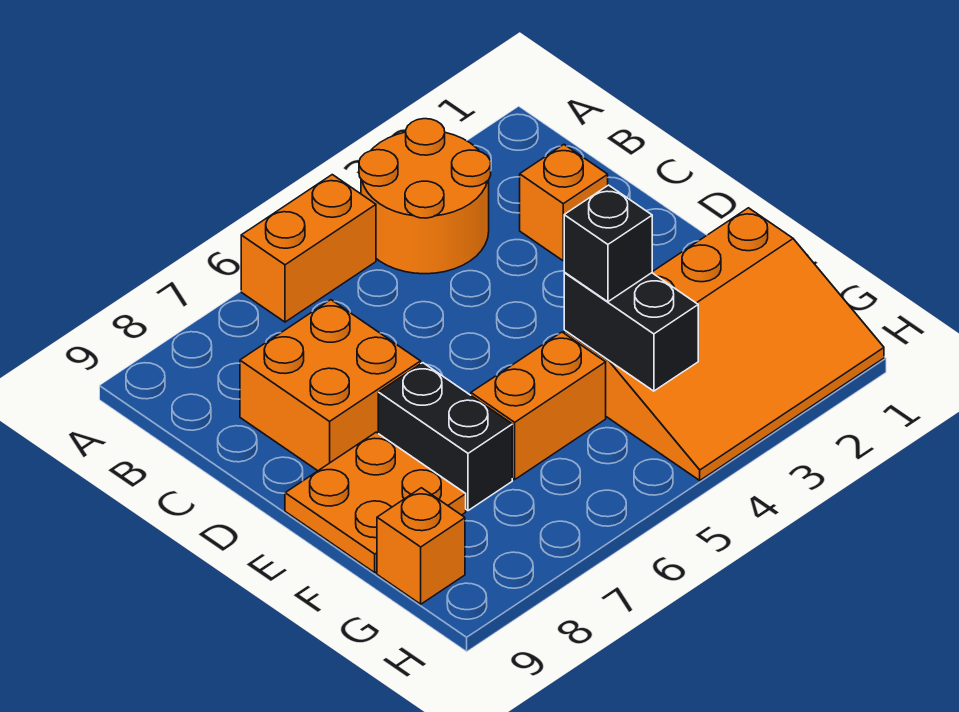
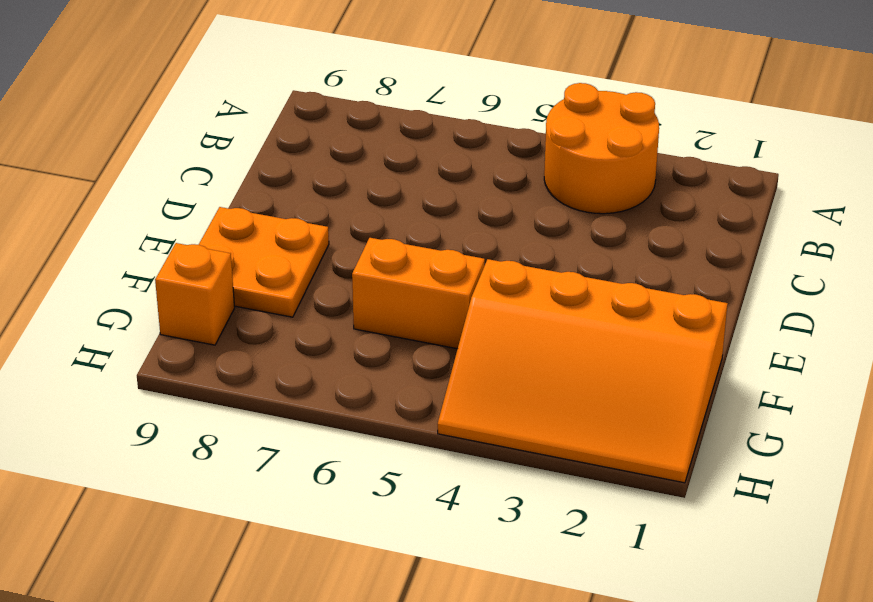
none -> orange brick A5:A6 level 1
none -> orange brick C2 level 1

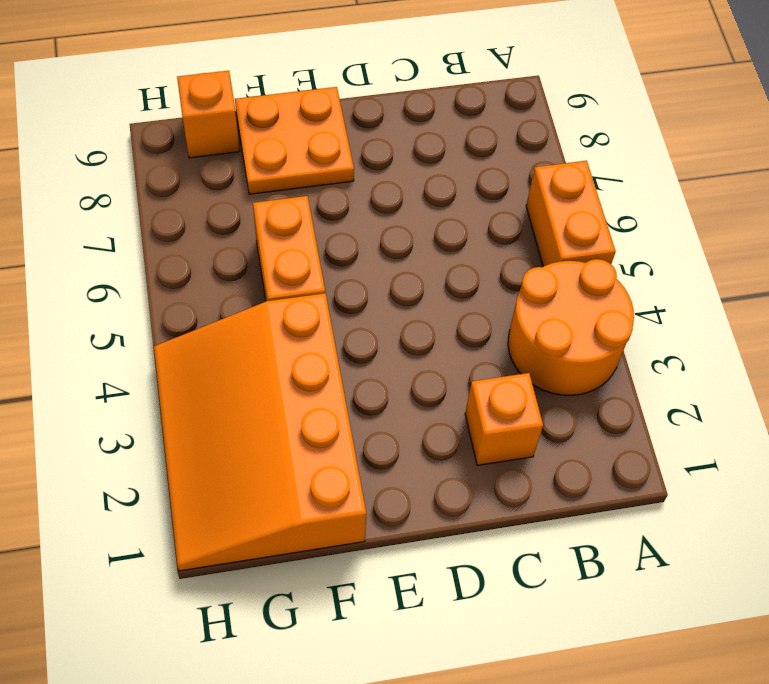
none -> orange brick C7:D8 level 1
none -> black brick E7:F7 level 1

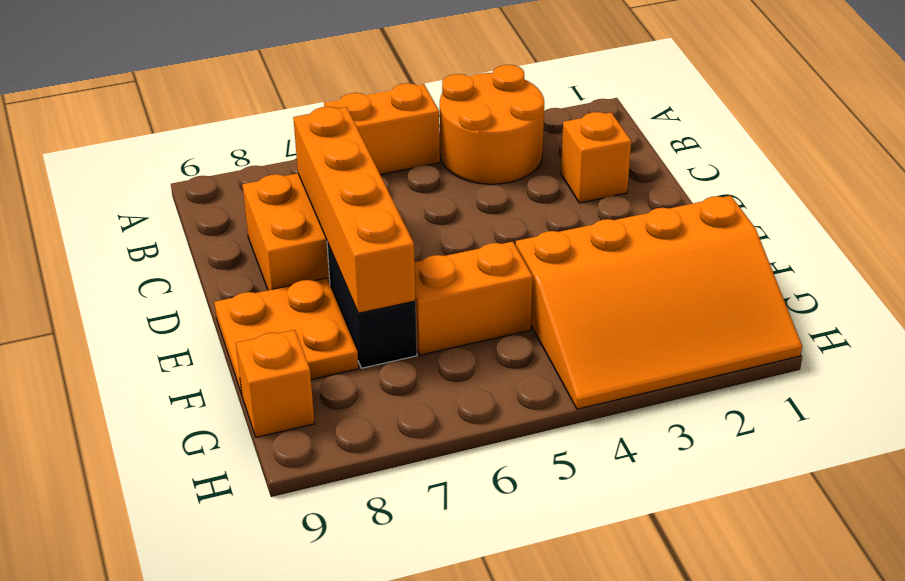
orange brick C7:F7 level 2 -> none
none -> black brick F4:G4 level 2
none -> black brick F4 level 3

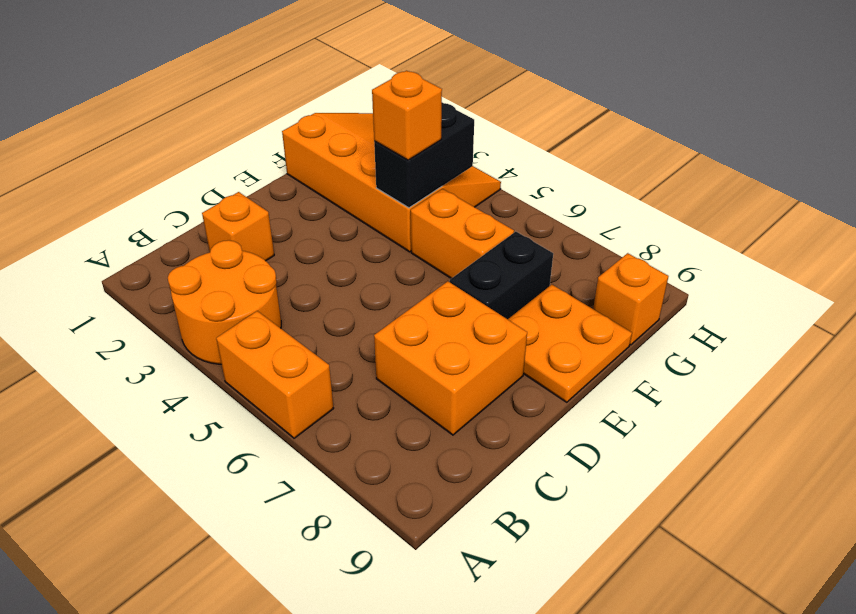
orange brick F4 level 3 -> black brick F4 level 3

